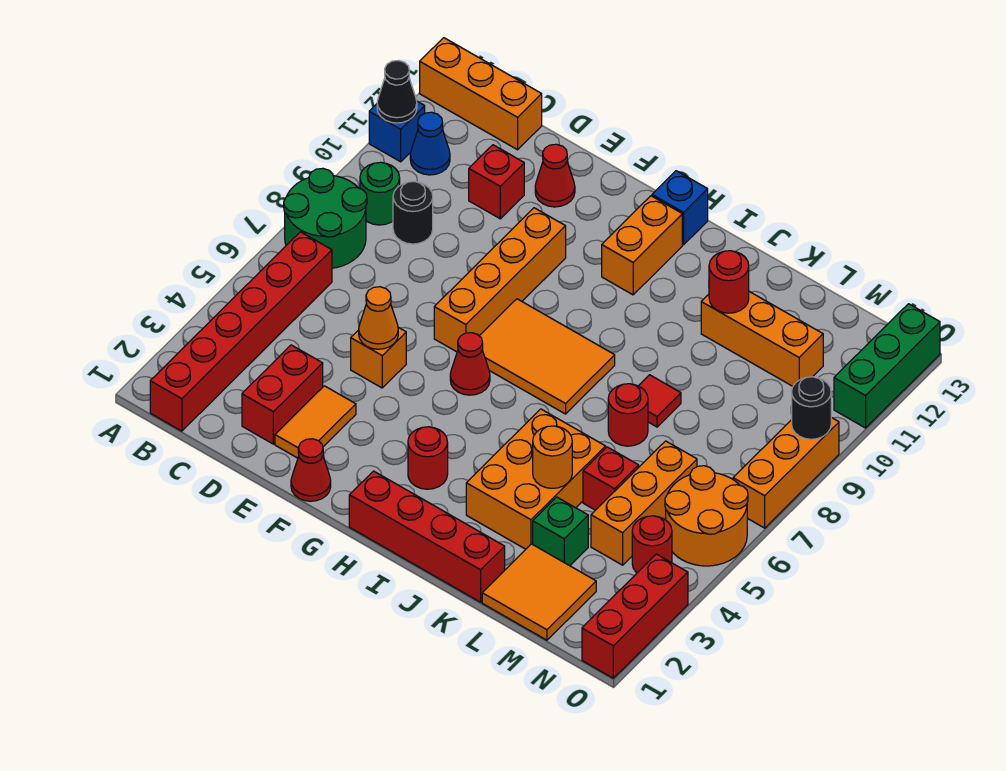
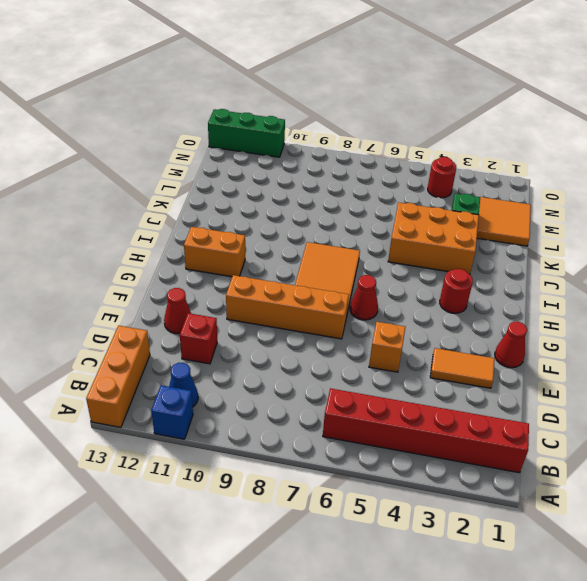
none -> green round brick A7:B8 level 1
none -> green round brick B9 level 1
none -> black round brick C9 level 1
none -> red brick D2:D3 level 1

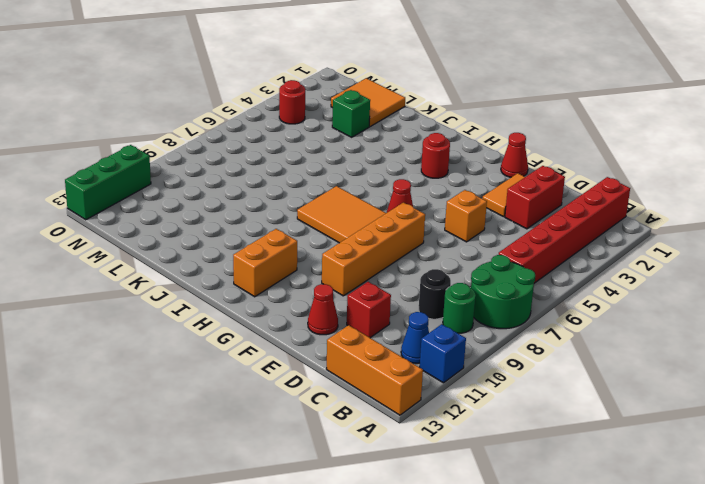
none -> red brick H1:K1 level 1
none -> blue brick H13 level 1
none -> orange brick J3:K5 level 1
none -> red round brick K7 level 1

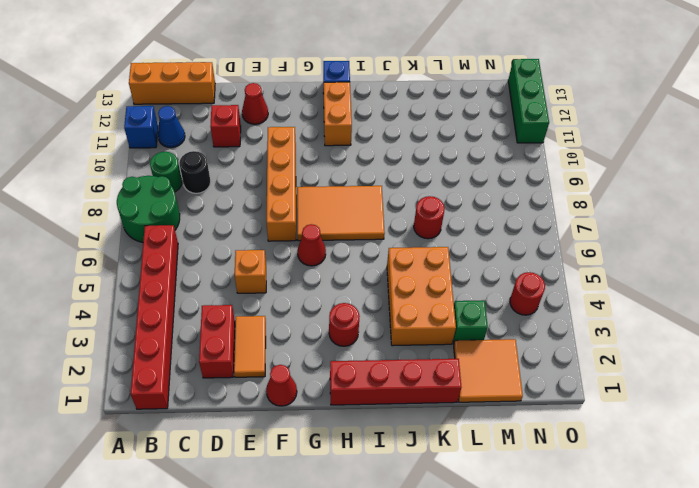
none -> red tile K8 level 1
none -> orange brick K11:M11 level 1
none -> red brick L5 level 1
none -> orange brick M4:M6 level 1

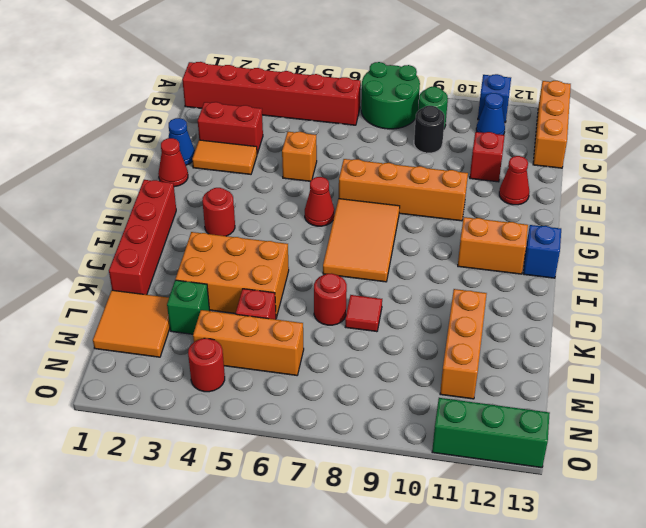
blue cone E1 level 1 -> none
none -> orange round brick N5:O6 level 1
none -> red brick O1:O3 level 1
none -> orange brick O7:O9 level 1
none -> black cone A11 level 2

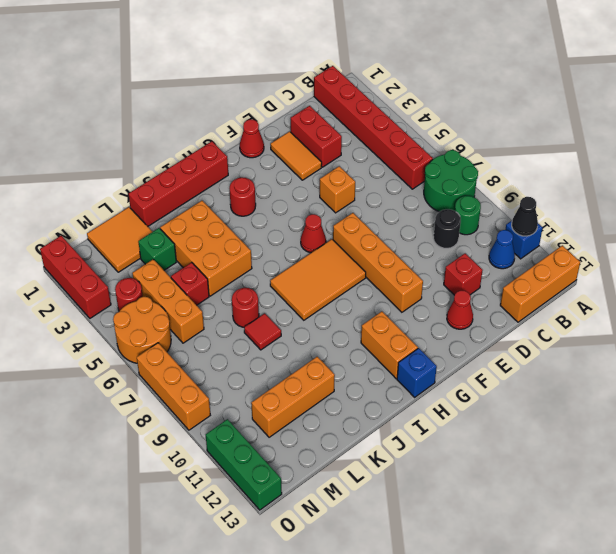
none -> orange cone E5 level 2
none -> orange round brick K4 level 2
none -> red round brick K11 level 2
none -> black round brick O9 level 2

